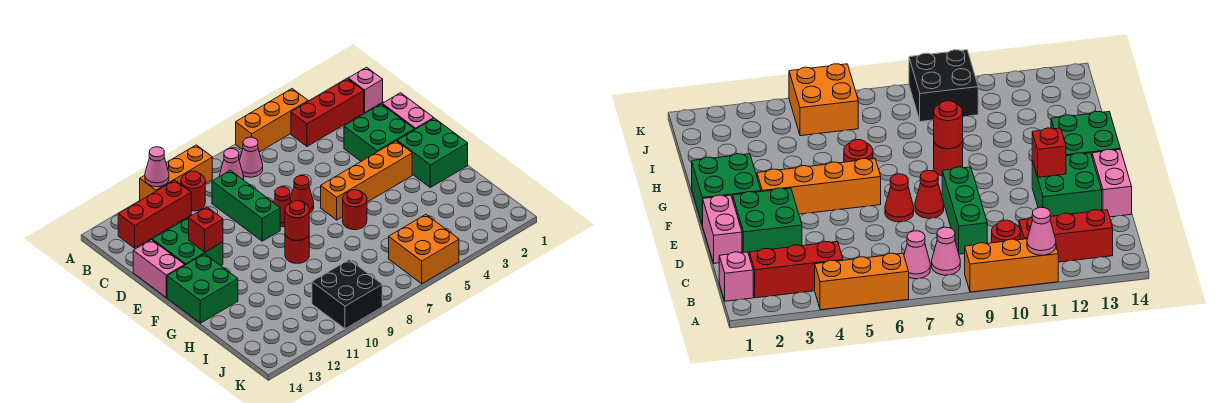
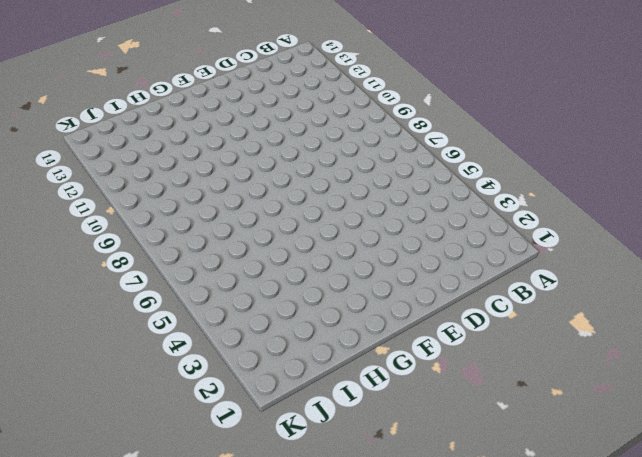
none -> orange brick A4:A6 level 1
none -> orange brick A9:A11 level 1
none -> pink brick B1 level 1

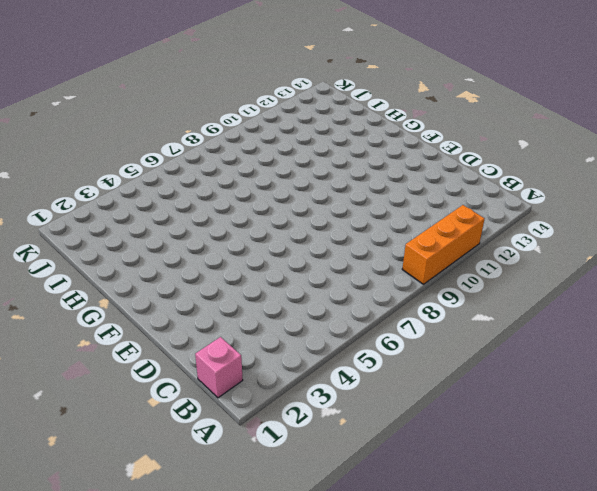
none -> orange brick A4:A6 level 1
none -> red brick B2:B4 level 1
none -> pink cone B7 level 1

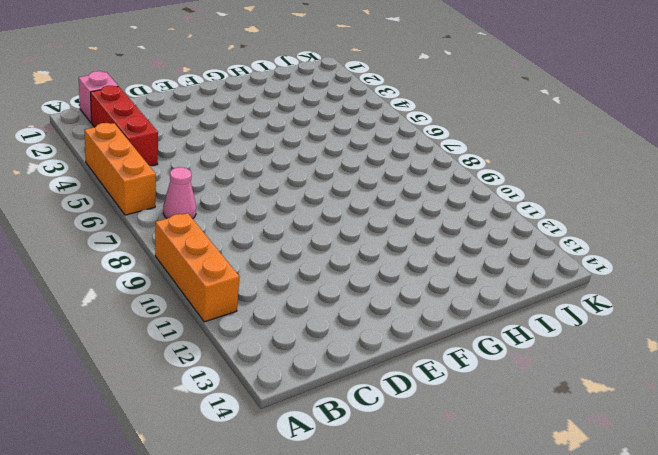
none -> pink cone B8 level 1
none -> red round brick B10 level 1
none -> red brick B11:B13 level 1

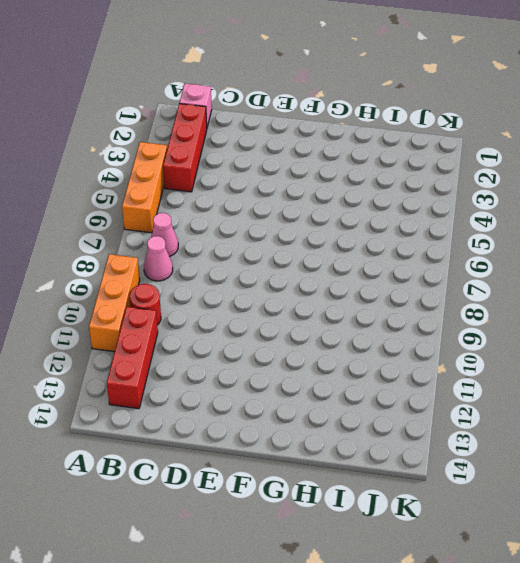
none -> green brick C9:E9 level 1
none -> pink brick D1:E1 level 1
none -> green brick D2:E3 level 1

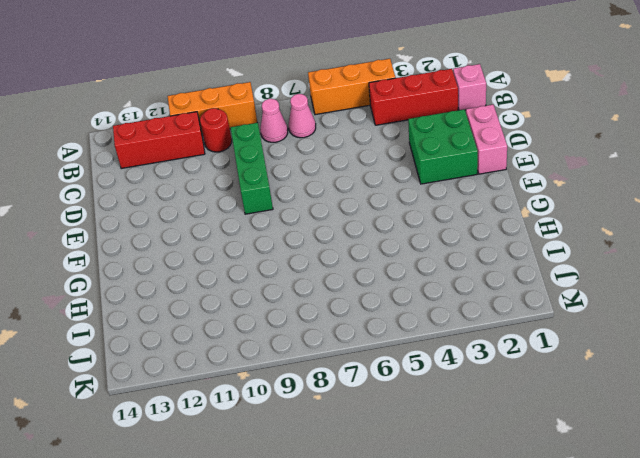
none -> green brick D12:E13 level 1
none -> pink brick D14:E14 level 1
none -> red cone E7 level 1

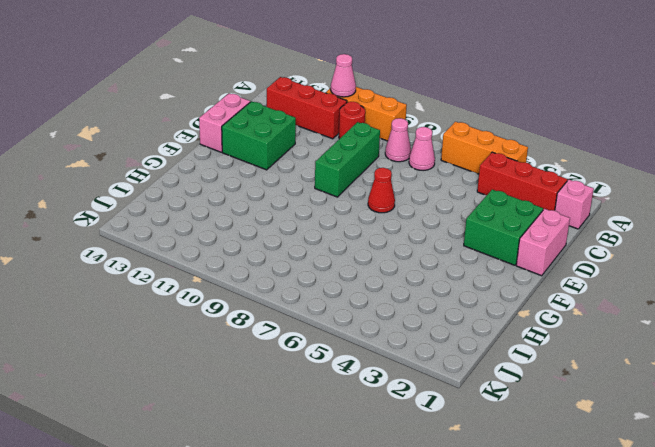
none -> red cone E8 level 1
none -> green brick F1:G2 level 1
none -> orange brick F3:F6 level 1

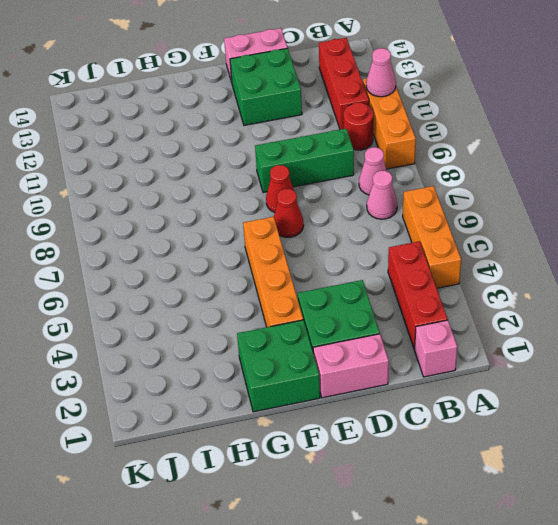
none -> green brick F13:G14 level 1
none -> red round brick G6 level 1
none -> red round brick G9 level 1

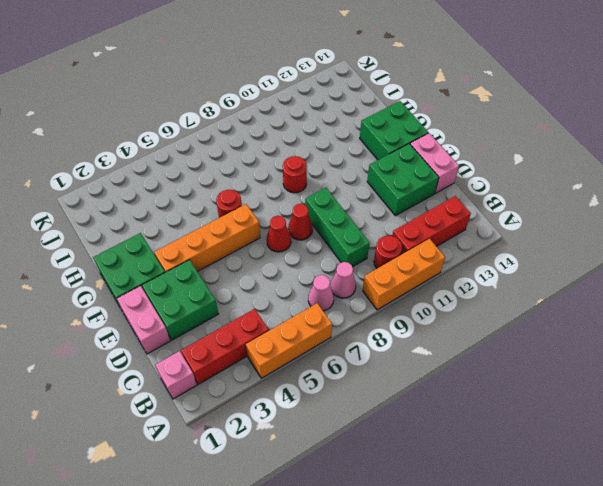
none -> orange brick J5:K6 level 1
none -> black brick J9:K10 level 1
none -> pink cone A11 level 2

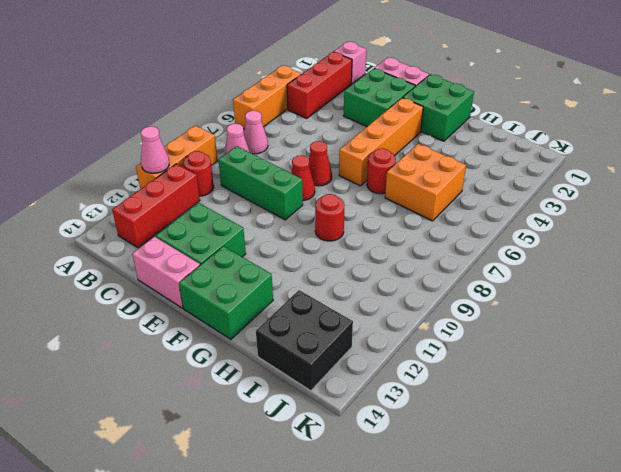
orange brick H5:I6 level 1 -> orange brick J5:K6 level 1
black brick I13:J14 level 1 -> black brick J9:K10 level 1
none -> red brick E12 level 2
none -> red round brick G9 level 2

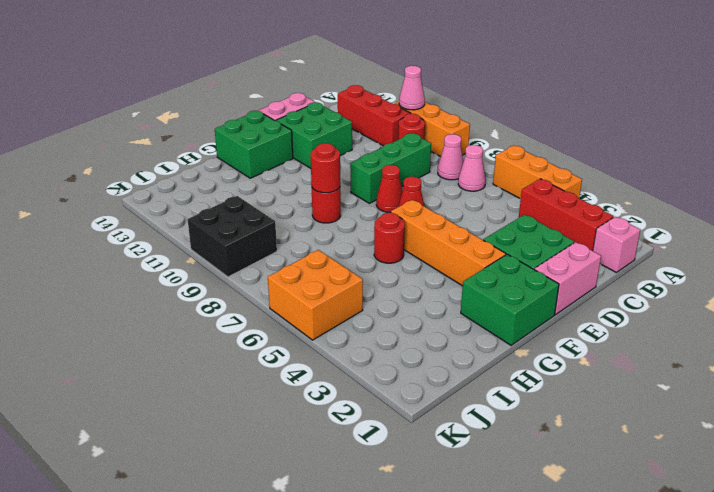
none -> red brick E12 level 2

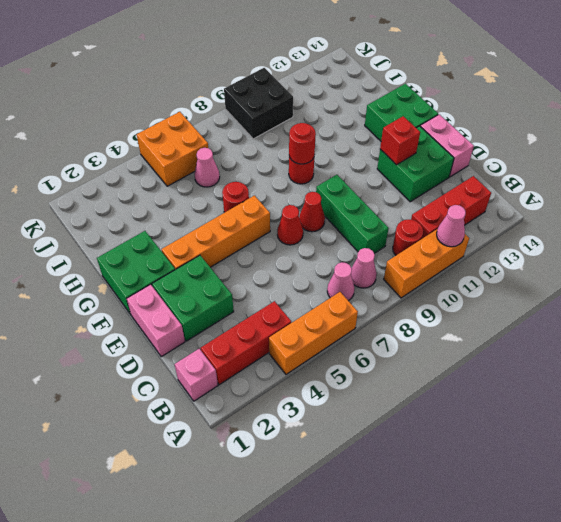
pink cone I6 level 1 -> none

